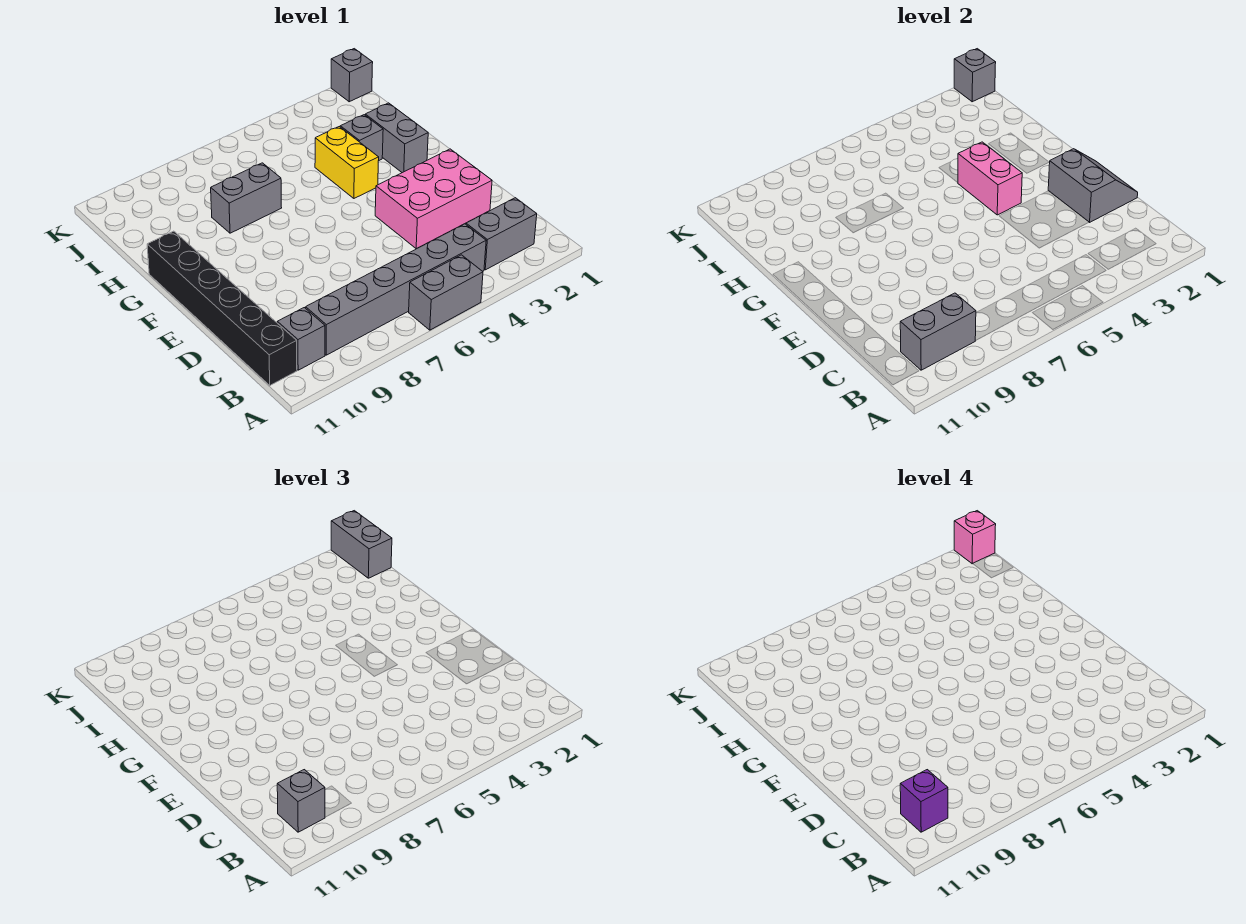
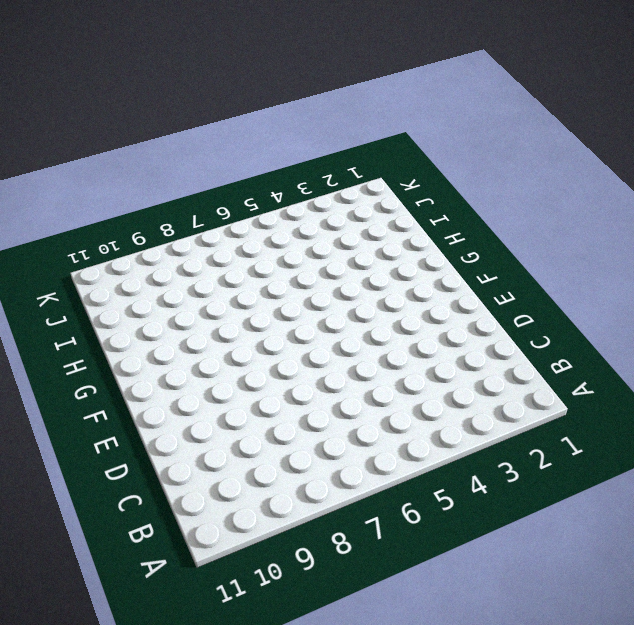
none -> grey brick A5:A6 level 1
none -> grey brick B2:B3 level 1
none -> grey brick B4:B9 level 1

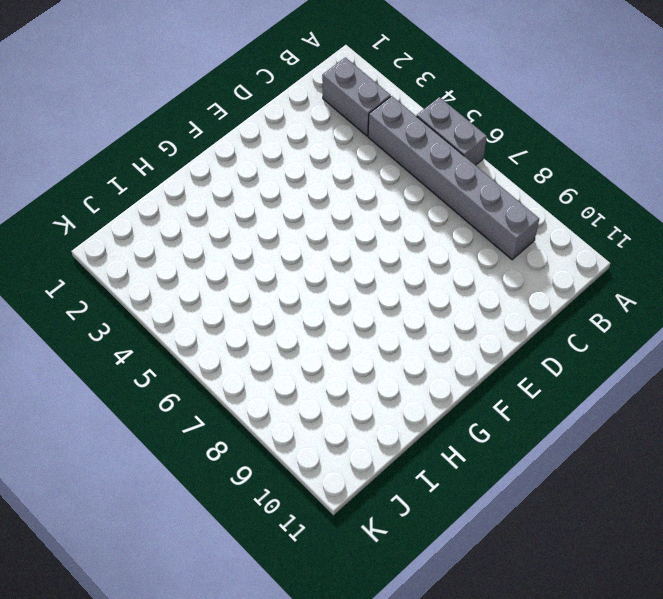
none -> grey brick B10 level 1
none -> black brick B11:G11 level 1
none -> pink brick D2:E4 level 1

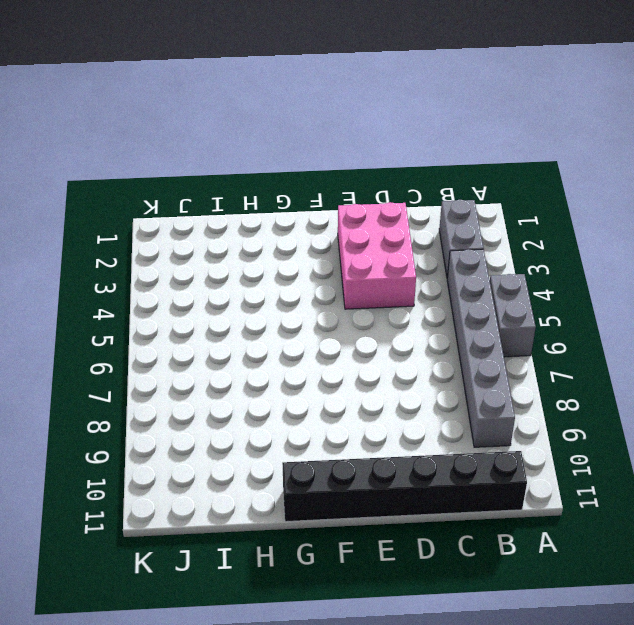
none -> grey brick B10 level 1
none -> grey brick G2:H2 level 1
none -> yellow brick G4:H4 level 1

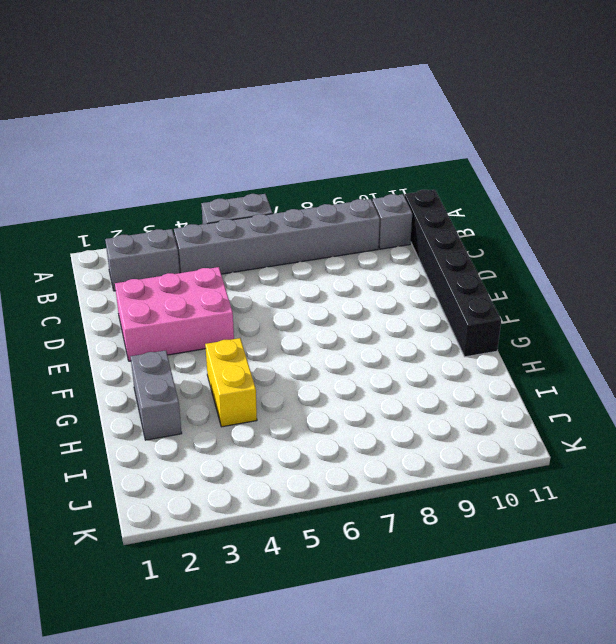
none -> grey brick H3 level 1
none -> grey brick H7:H8 level 1
none -> grey brick K1 level 1

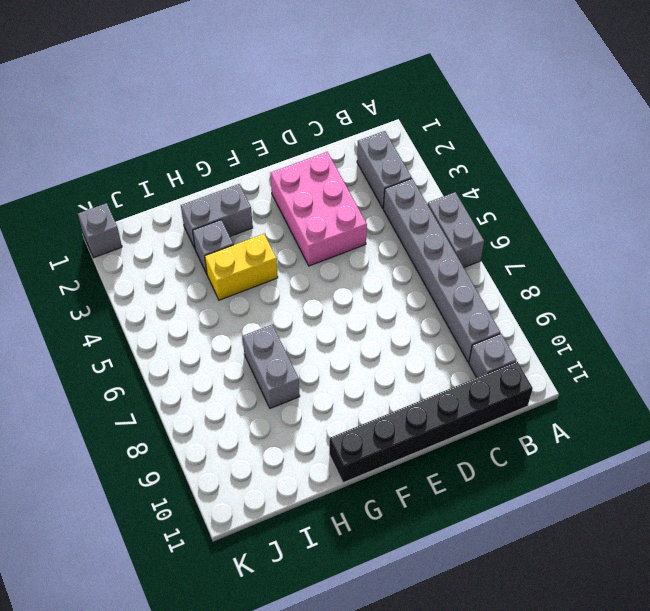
none -> grey brick B9:B10 level 2
none -> grey slope D1:E2 level 2 top 2
none -> pink brick F4:G4 level 2

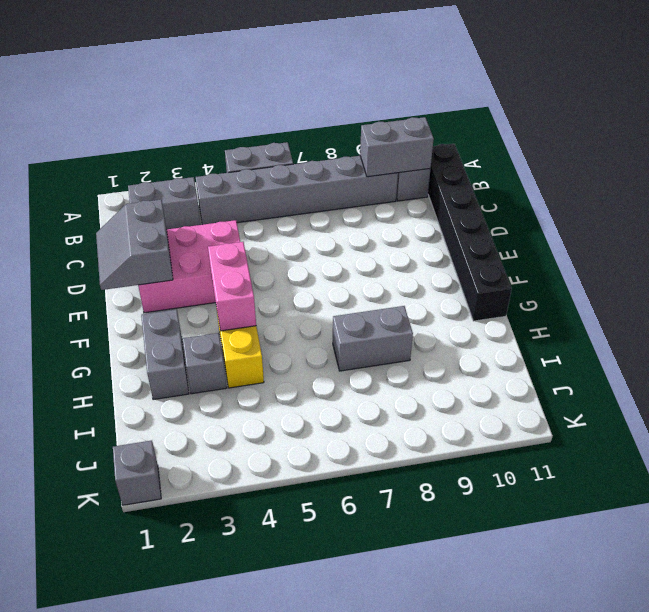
none -> grey brick K1 level 2
none -> grey brick B10 level 3
none -> grey brick J1:K1 level 3

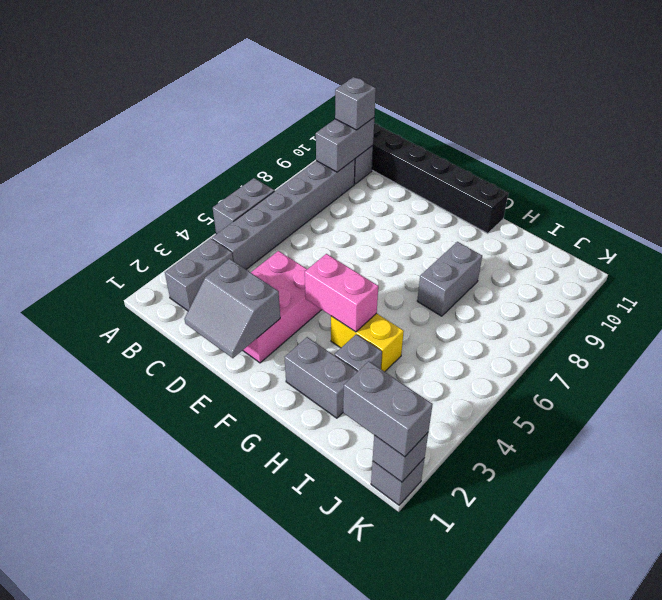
none -> purple brick B10 level 4
none -> pink brick K1 level 4

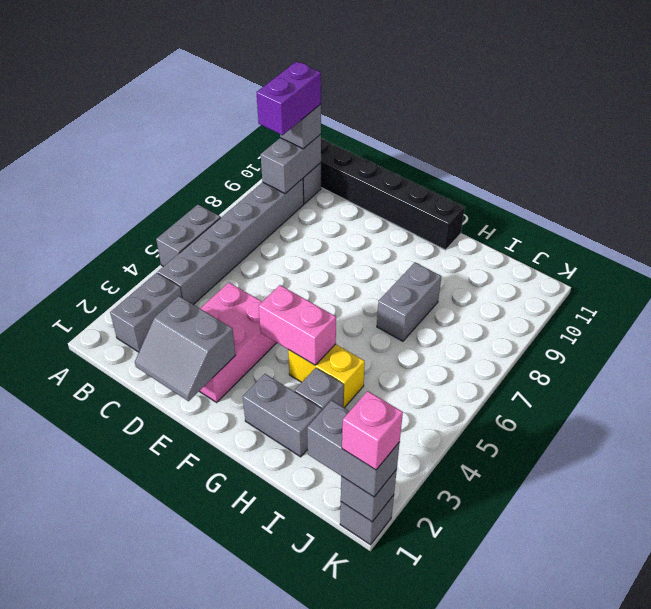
purple brick B9:B10 level 4 -> purple brick B10 level 4

